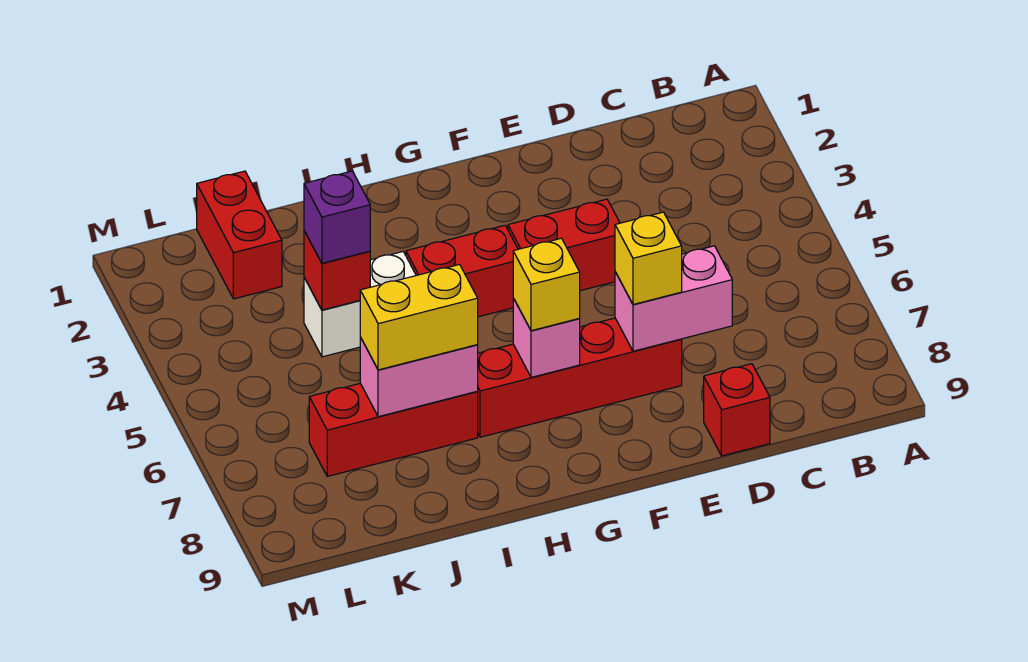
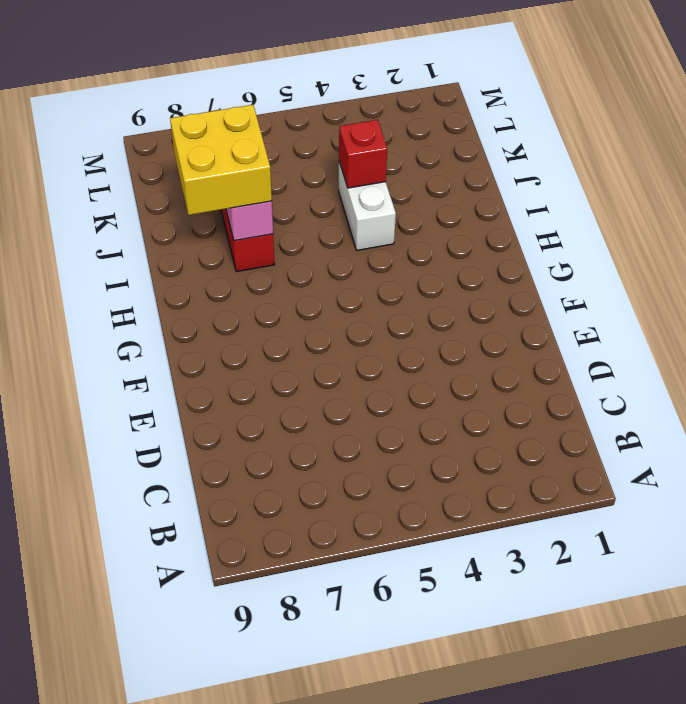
yellow brick I7:J8 level 3 -> yellow brick I7:J7 level 3
none -> red brick D9 level 1
none -> red brick E4:F4 level 1
none -> red brick E7:H7 level 1

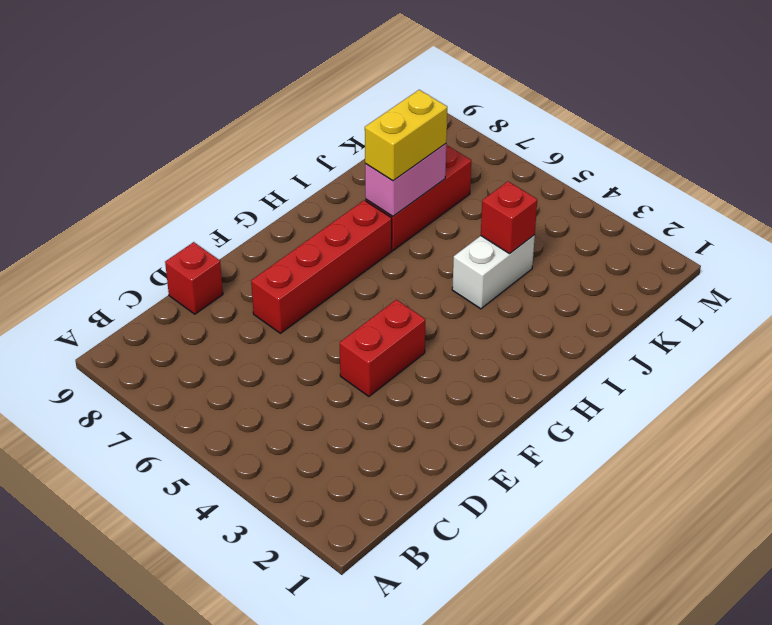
none -> red brick G4:H4 level 1
none -> red brick K1:K2 level 1
none -> pink brick D7:E7 level 2

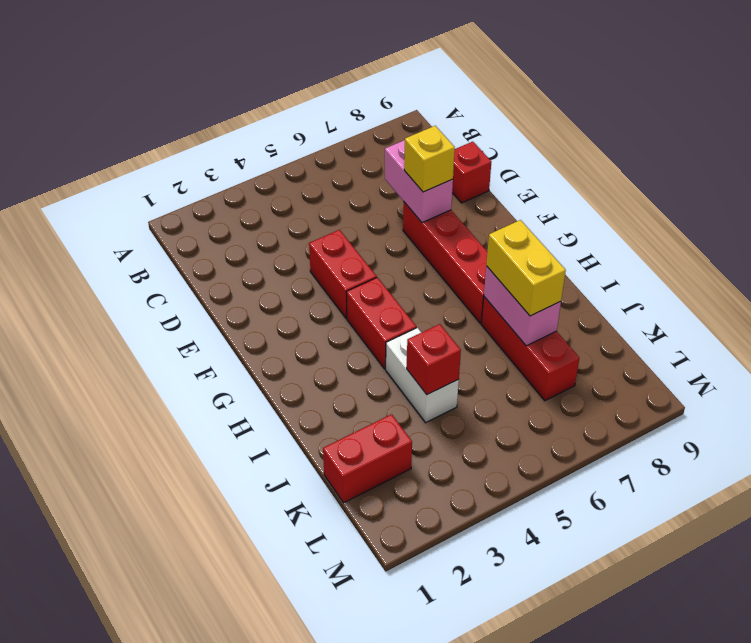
none -> pink brick G7 level 2
none -> yellow brick G7 level 3
none -> purple brick J4 level 3

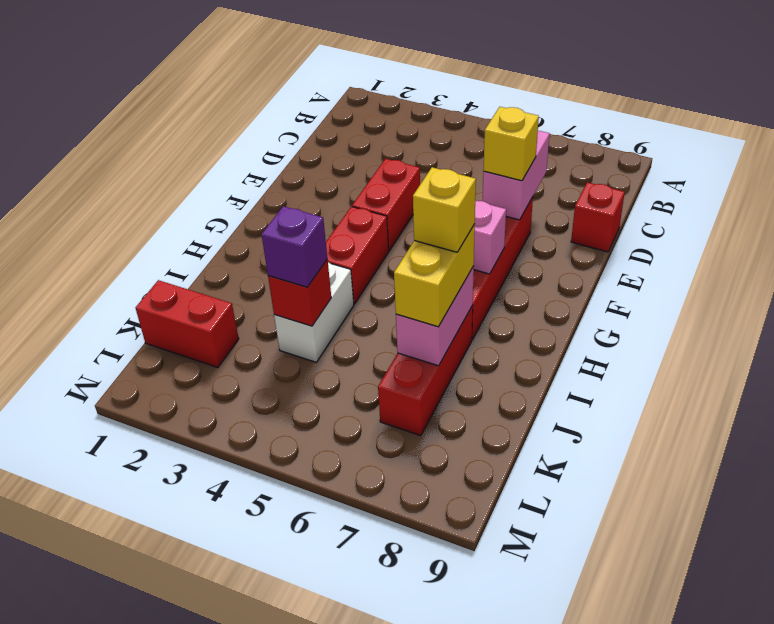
yellow brick I7 level 4 -> yellow brick G7 level 3

